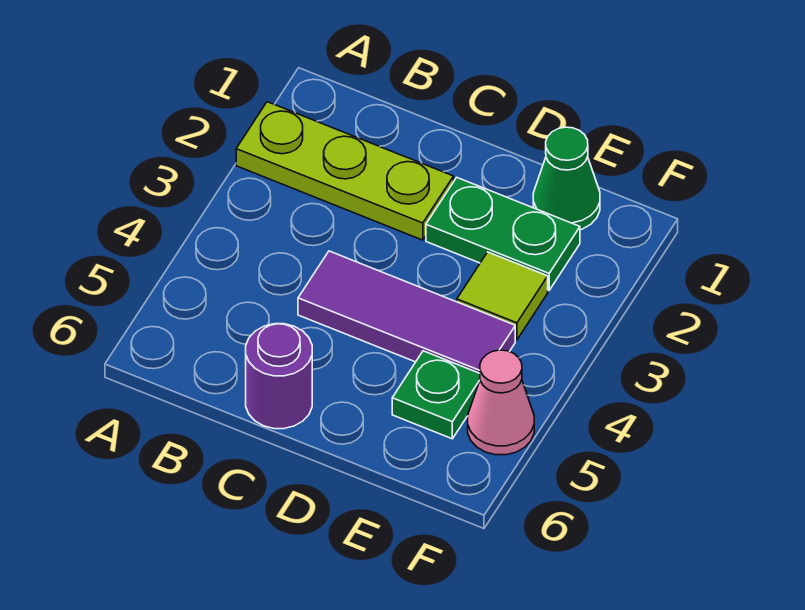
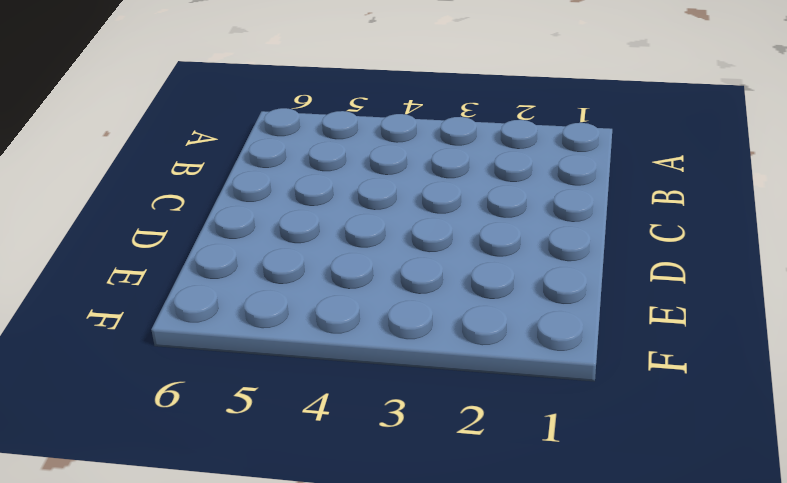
none -> lime plate A2:C2 level 1
none -> purple tile C4:E4 level 1

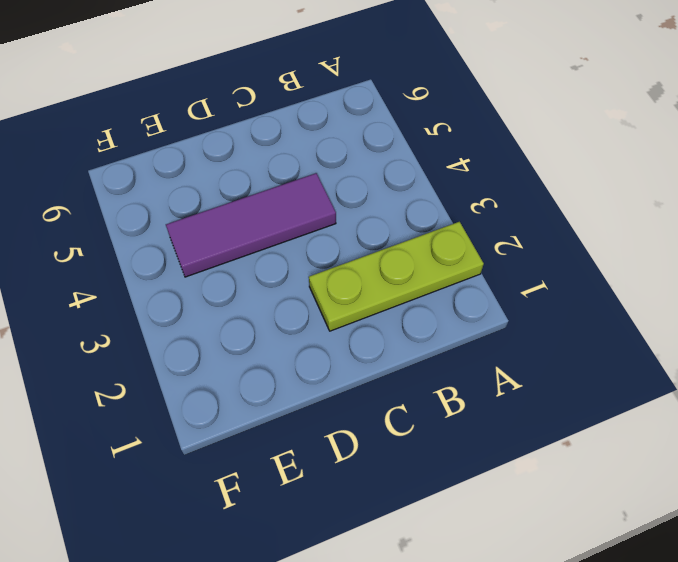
none -> purple round brick C6 level 1
none -> green plate D2:E2 level 1

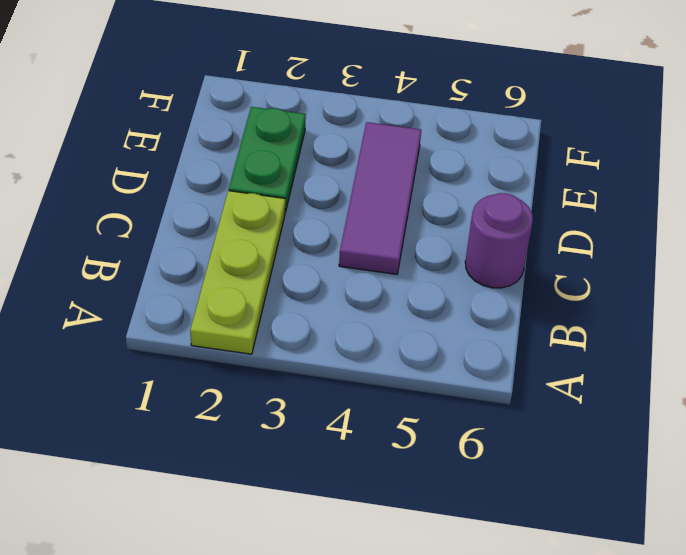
none -> green cone E1 level 1
none -> lime tile E3 level 1

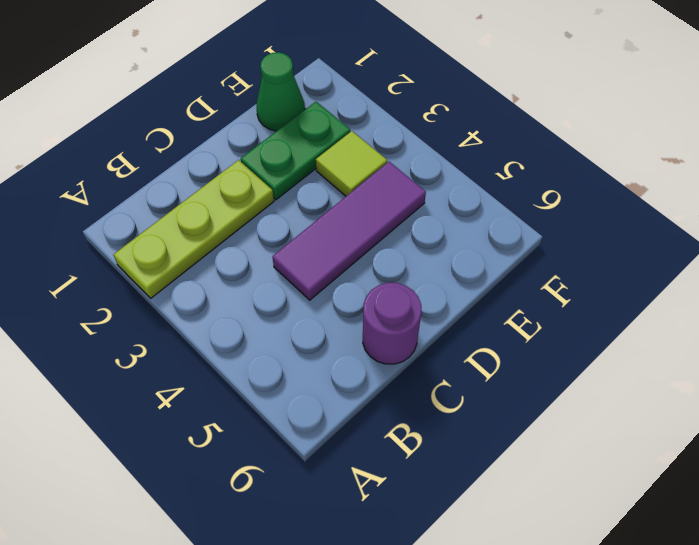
none -> green plate E5 level 1
none -> pink cone F5 level 1

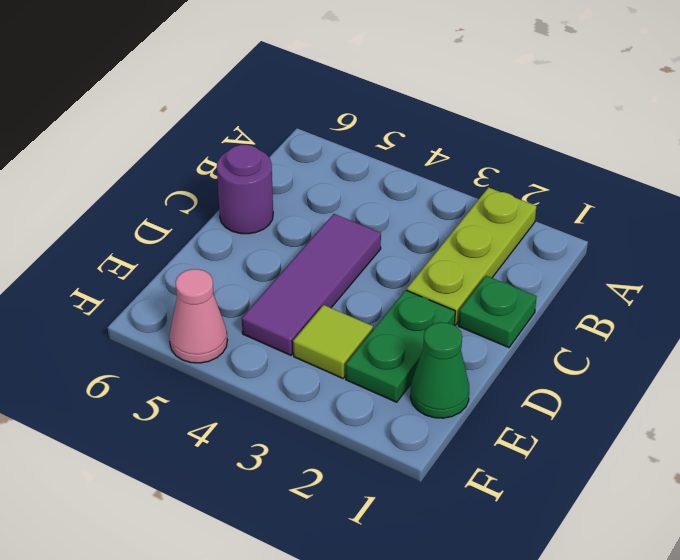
green plate C1 level 1 -> green plate E5 level 1

